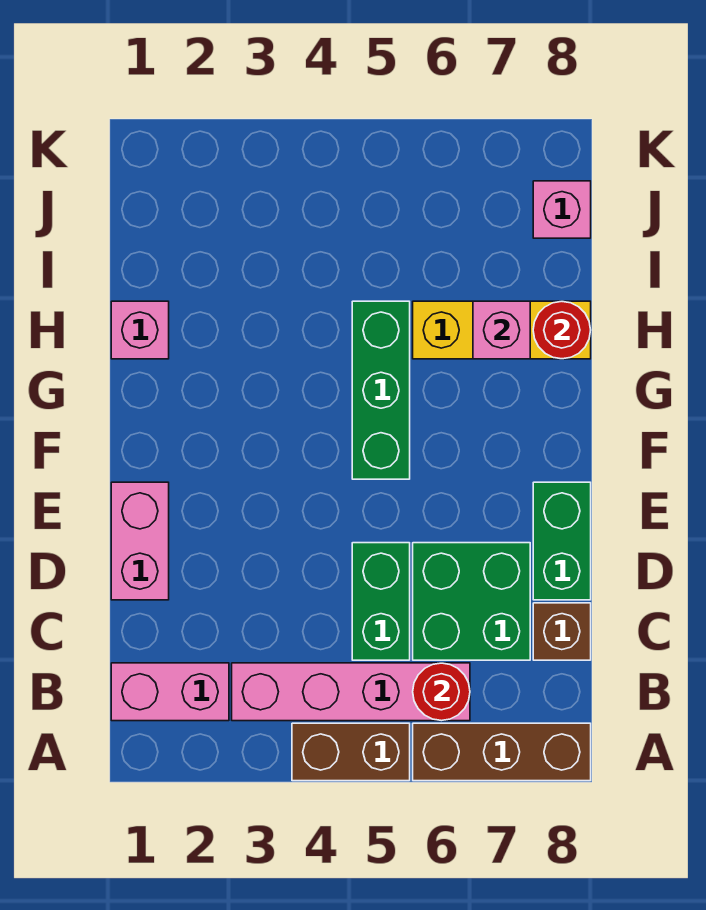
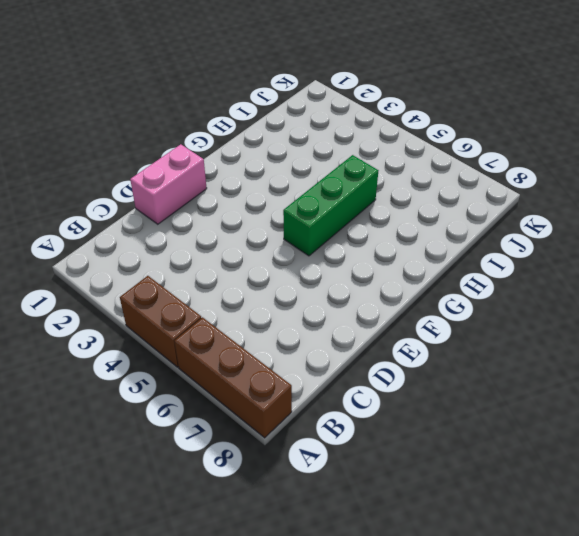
none -> pink brick B1:B2 level 1
none -> pink brick B3:B6 level 1
none -> green brick C5:D5 level 1

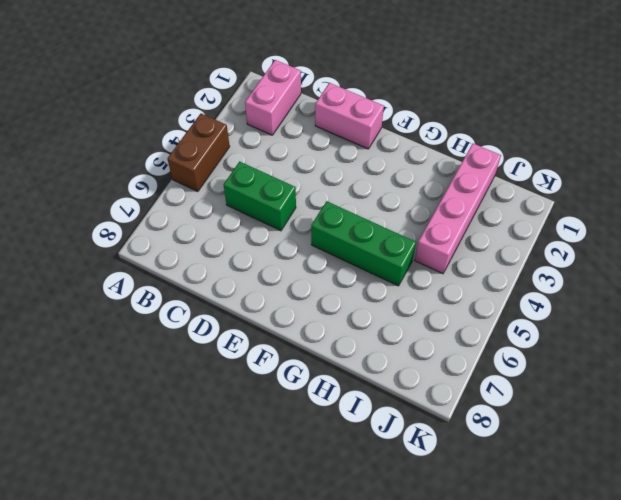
pink brick I1:I4 level 1 -> pink brick B3:B6 level 1
none -> brown brick A6:A8 level 1
none -> green brick C6:D7 level 1
none -> brown brick C8 level 1

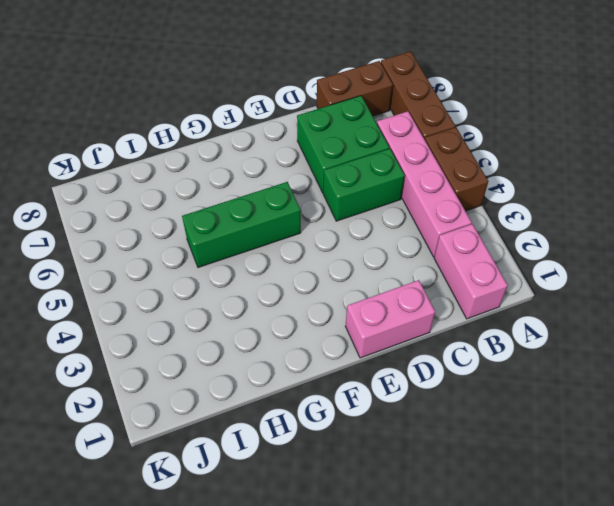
brown brick B8:C8 level 1 -> brown brick C8 level 1
none -> green brick D8:E8 level 1
none -> pink brick H1 level 1
none -> yellow brick H6:H8 level 1

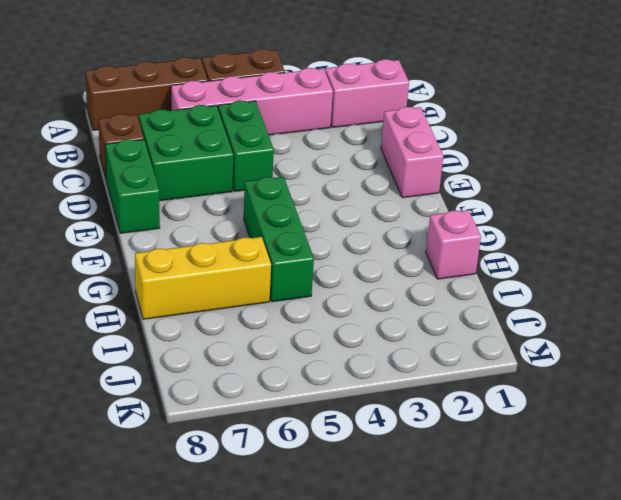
none -> pink brick J8 level 1
none -> red round brick B6 level 2
none -> pink brick H7 level 2

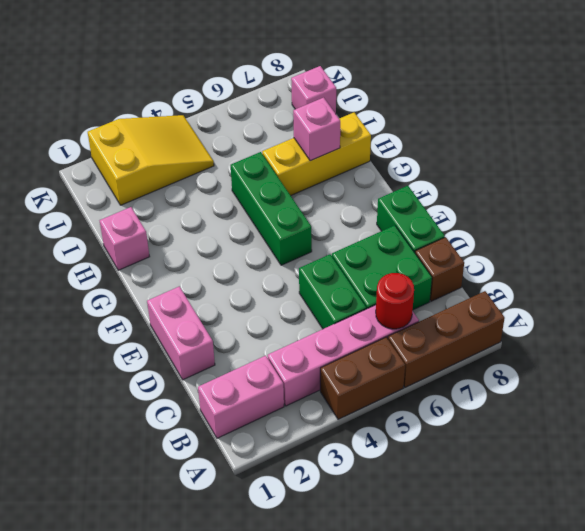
yellow slope J2:K4 level 1 top 2 -> none
none -> red round brick H8 level 2

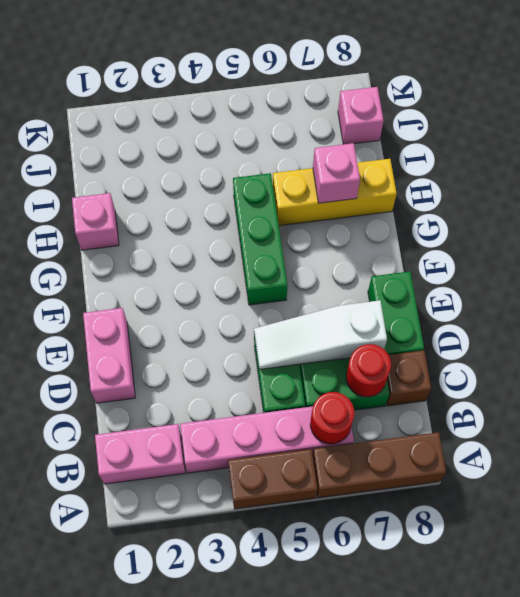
red round brick C7 level 2 -> red round brick H8 level 2
white slope D5:D7 level 2 top 7 -> none

